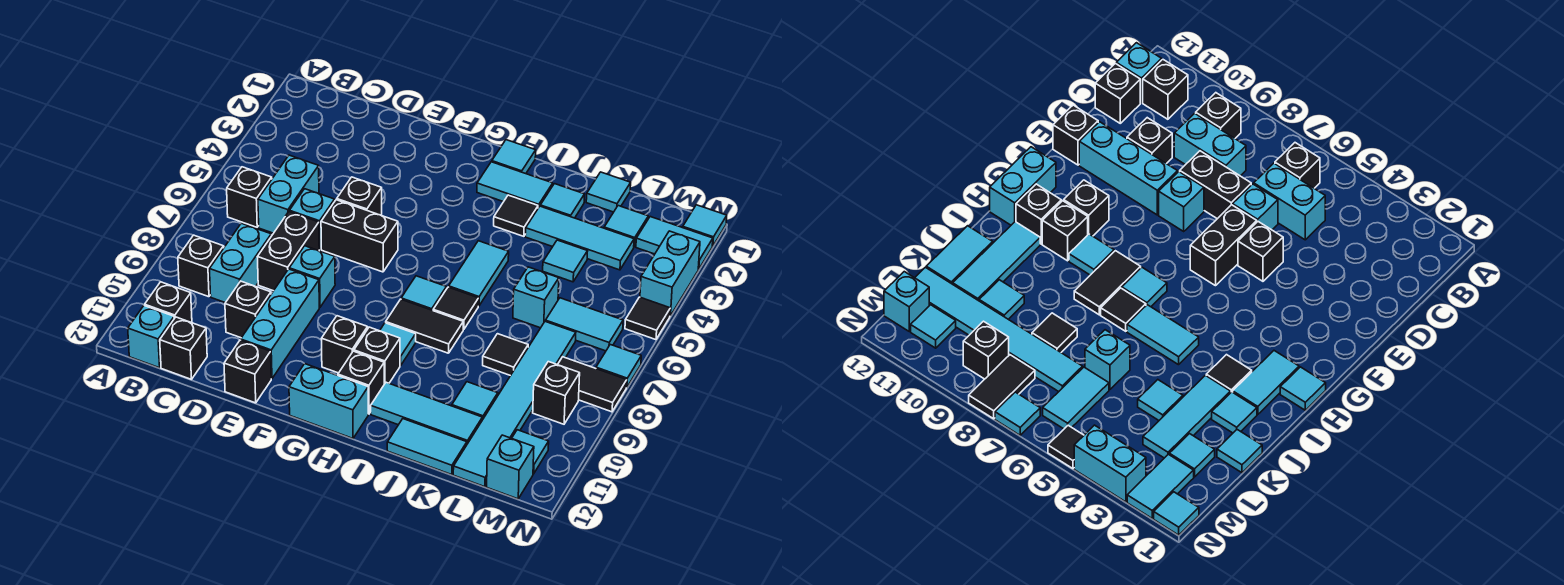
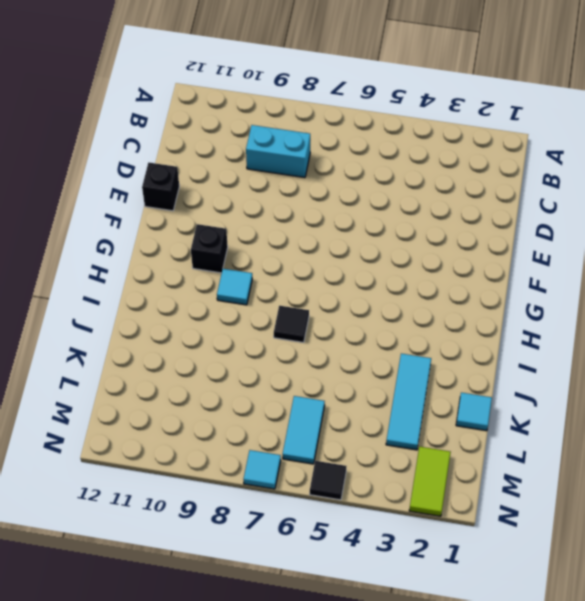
lime tile M2:N2 level 1 -> cyan tile M2:N2 level 1
none -> black brick B6 level 1
none -> black brick B9 level 1
none -> black brick B11 level 1
none -> cyan brick B12 level 1

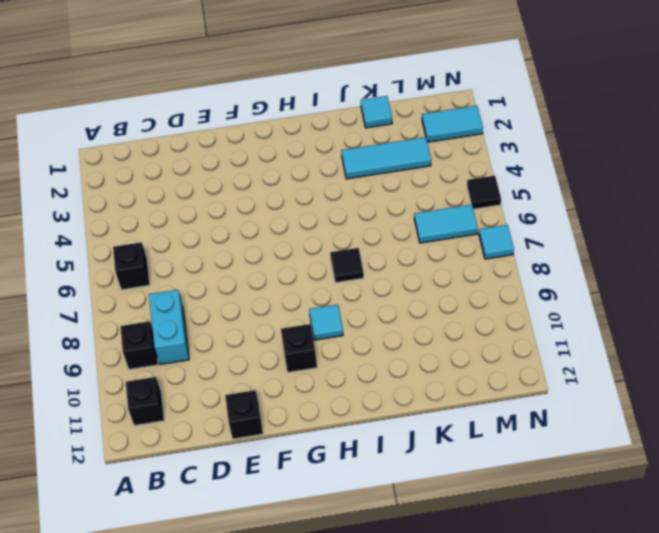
none -> cyan brick B12 level 1
none -> cyan brick C5:C6 level 1
none -> black brick C12 level 1
none -> cyan brick D6 level 1

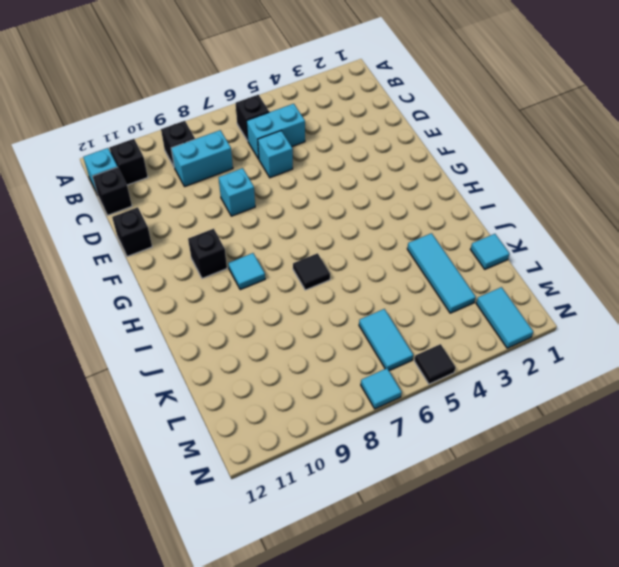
none -> black brick D7:D8 level 1
none -> black brick D10 level 1
none -> black brick E5 level 1
none -> black brick E6:F6 level 1

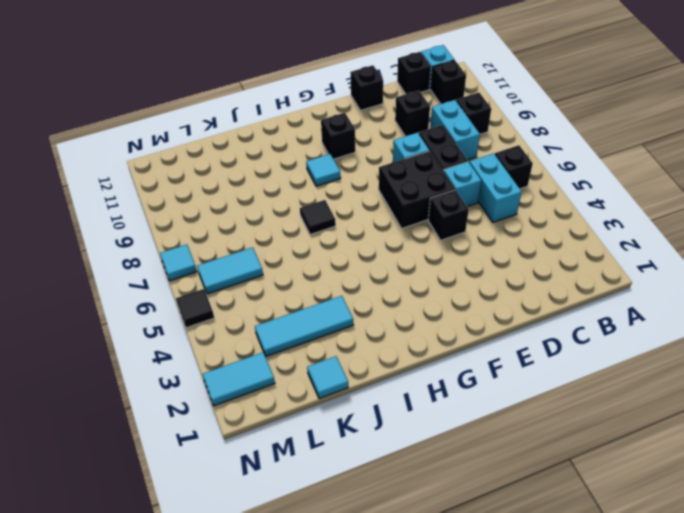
black brick E6:F7 level 1 -> black brick E6:F6 level 1
none -> cyan brick E9:E11 level 1
none -> cyan brick G12:H12 level 1
none -> cyan tile H1 level 1
none -> cyan tile H2:I2 level 1

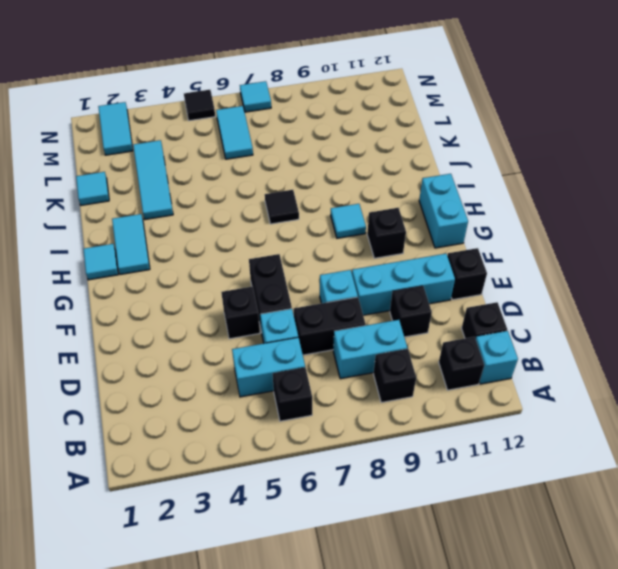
none -> cyan tile H7 level 1
none -> black tile H8:I8 level 1
none -> black brick H10 level 1
none -> black brick H11 level 1

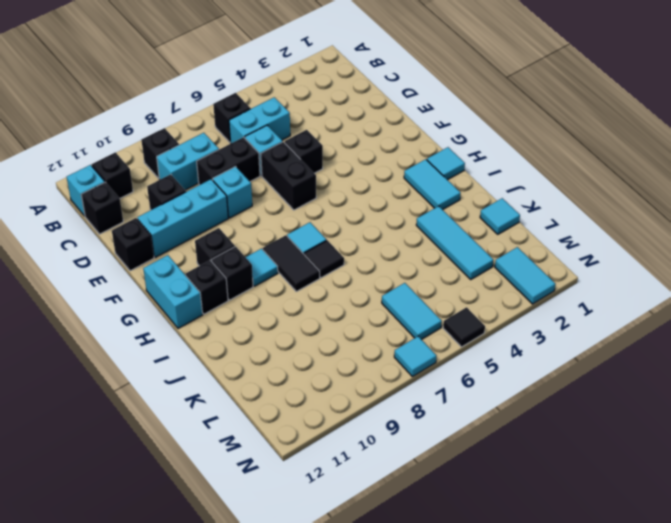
none -> black tile I3 level 1
none -> cyan tile I5:I6 level 1
none -> cyan tile I11:K11 level 1
none -> cyan tile J2 level 1

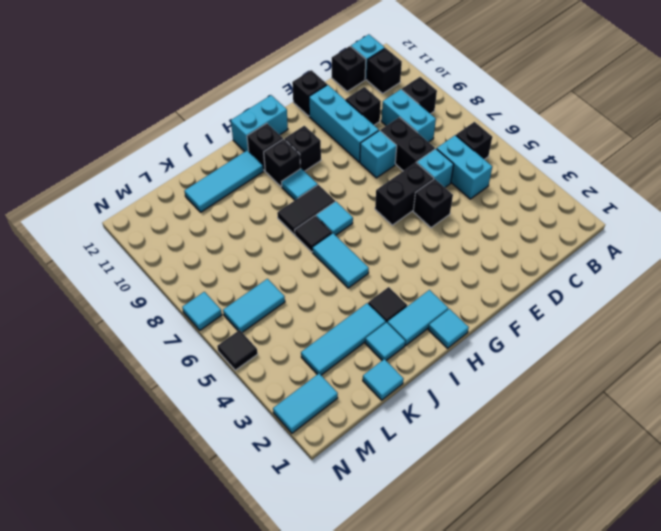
none -> cyan tile J12:K12 level 1
none -> cyan tile K4 level 1
none -> cyan brick K6 level 1
none -> black tile K8 level 1

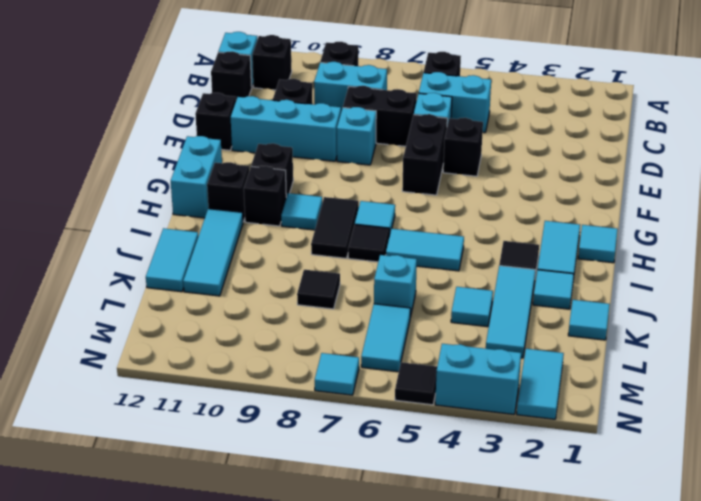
none -> cyan tile K10 level 1
none -> cyan tile L2 level 1
none -> cyan tile L7:L12 level 1
none -> black tile M8:N8 level 1

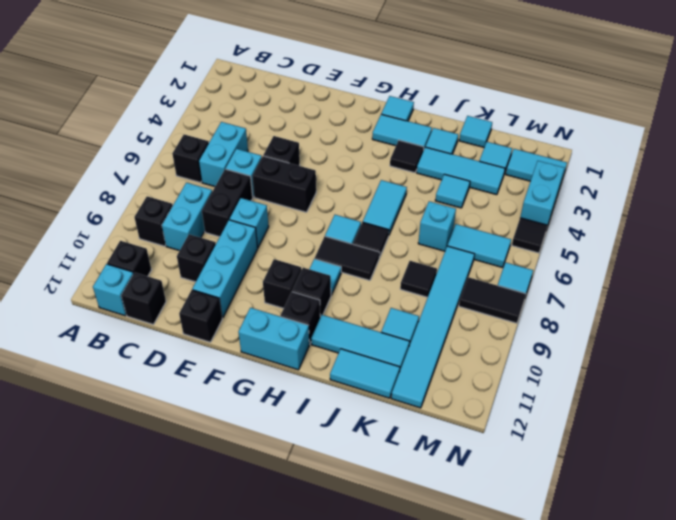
none -> black brick M9 level 1
none -> cyan tile M11 level 1
none -> cyan brick M12 level 1
none -> cyan tile N1 level 1

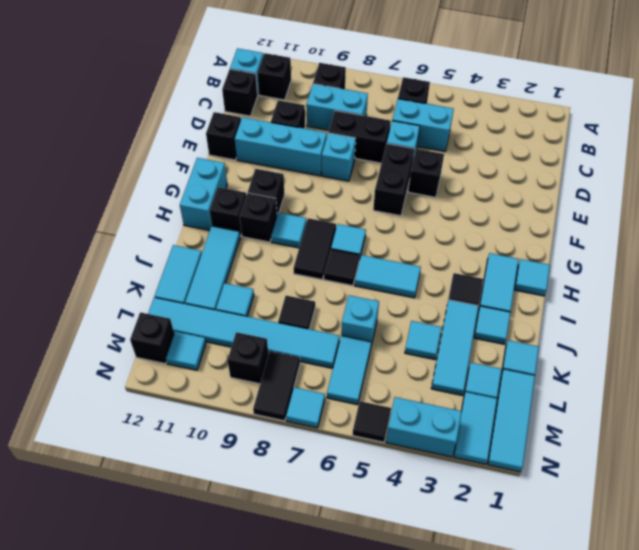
cyan tile L1:N1 level 1 -> cyan tile N1 level 1
black brick M12 level 1 -> cyan brick M12 level 1

